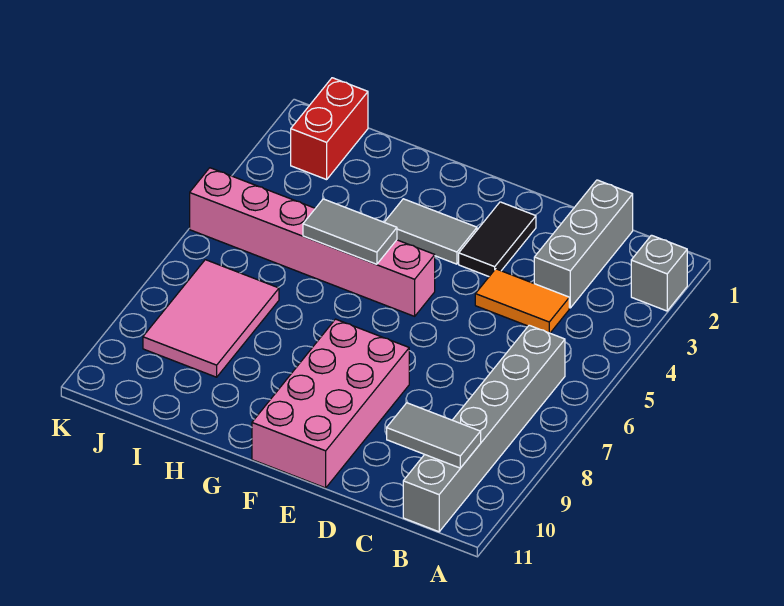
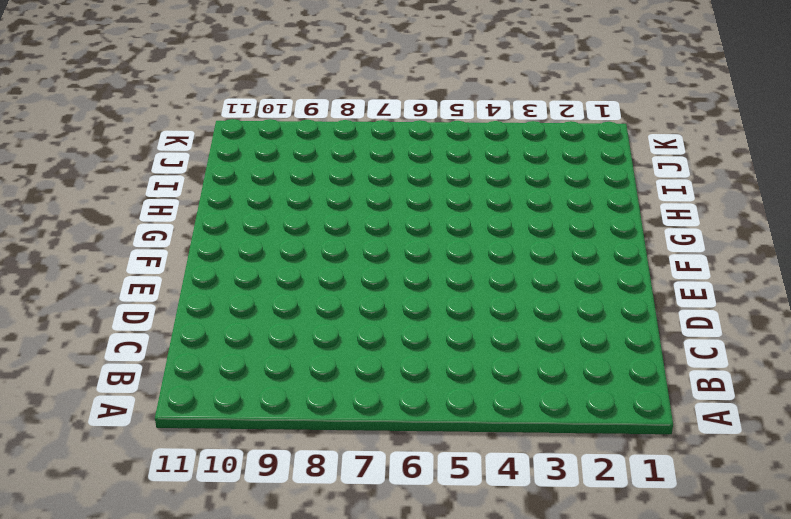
none -> grey brick A2 level 1
none -> grey brick B6:B11 level 1
none -> grey brick C1:C3 level 1

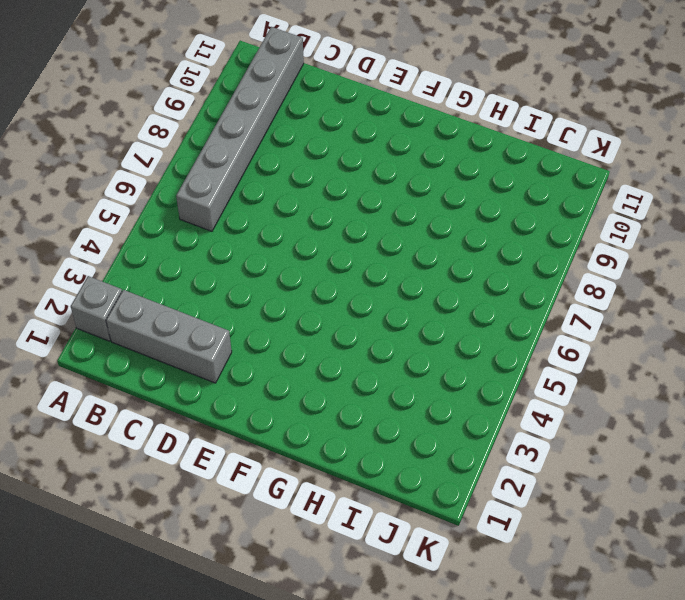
grey brick B2:D2 level 1 -> grey brick C1:C3 level 1
none -> orange tile C4:D4 level 1
none -> black tile E2:E3 level 1
none -> pink brick E8:F11 level 1

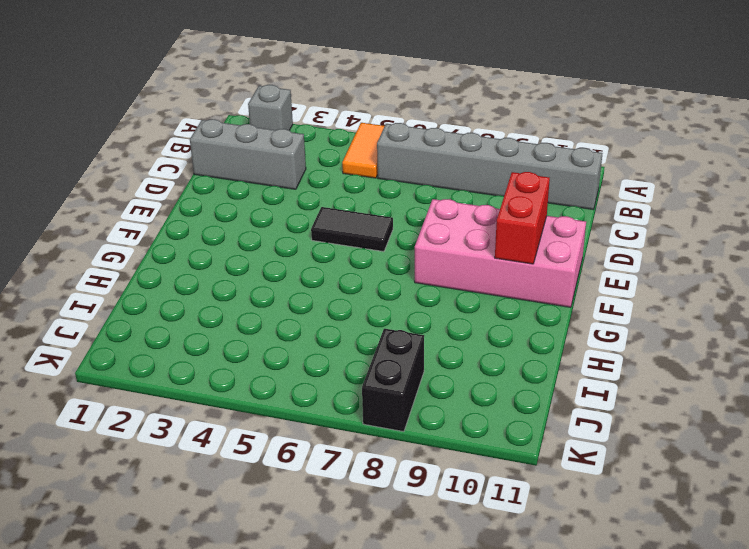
orange tile A5:B5 level 1 -> orange tile C4:D4 level 1
black tile E5:E6 level 1 -> black tile E2:E3 level 1
red brick E10:F10 level 2 -> red brick J1:J2 level 1
black brick J8:K8 level 1 -> pink tile I7:J9 level 1
none -> grey tile F3:G3 level 1
none -> pink brick F5:K5 level 1
none -> grey tile B10:C10 level 2

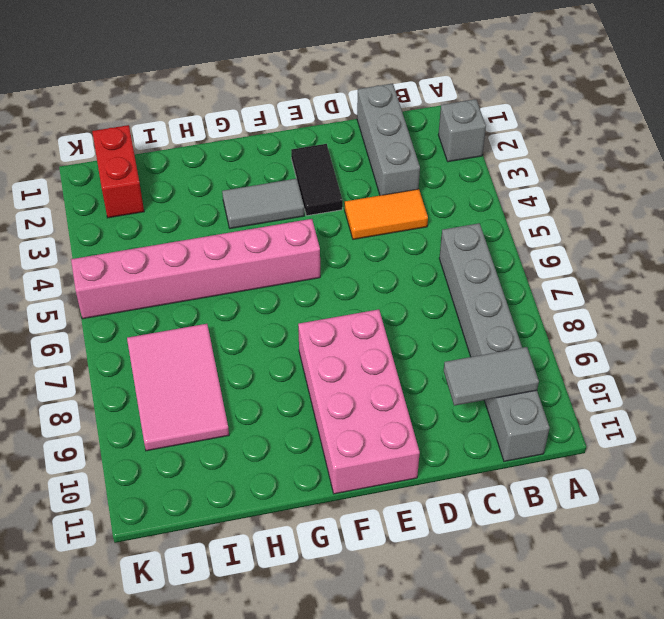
none -> grey tile G5:H5 level 2

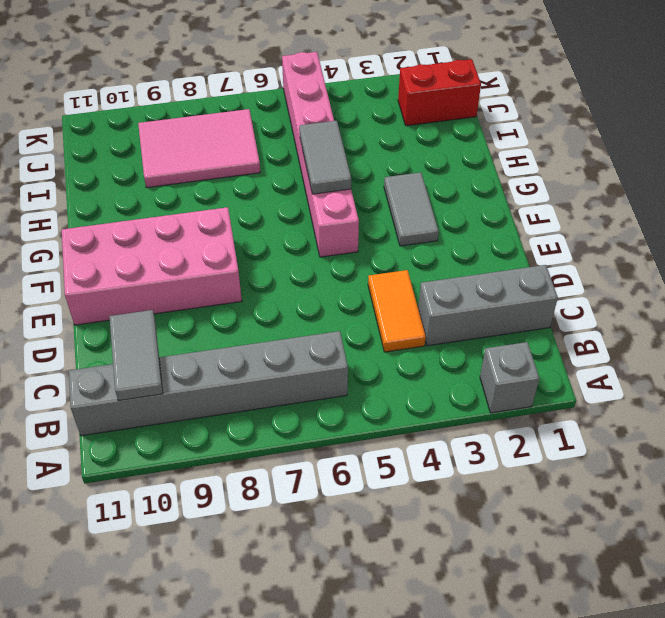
none -> black tile E2:E3 level 1

